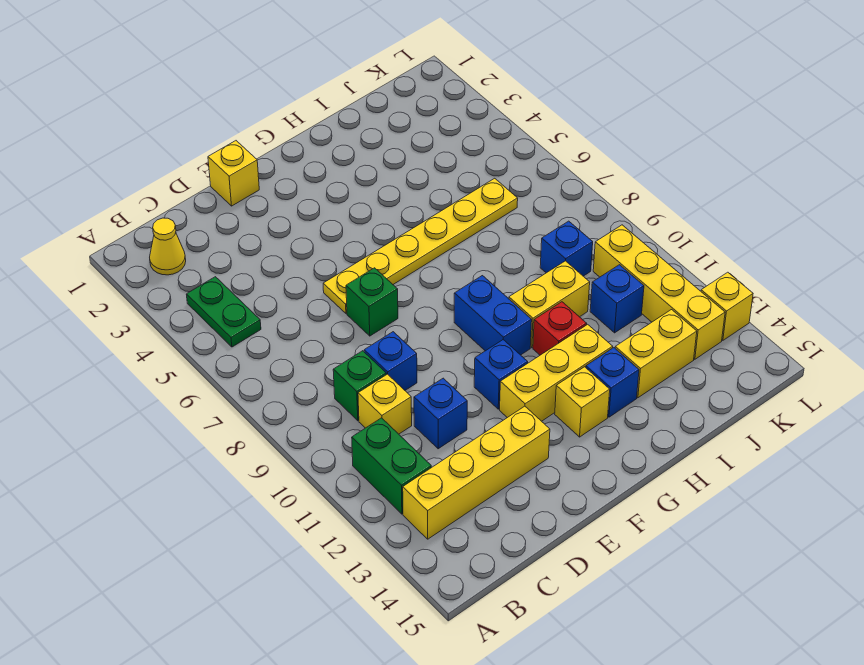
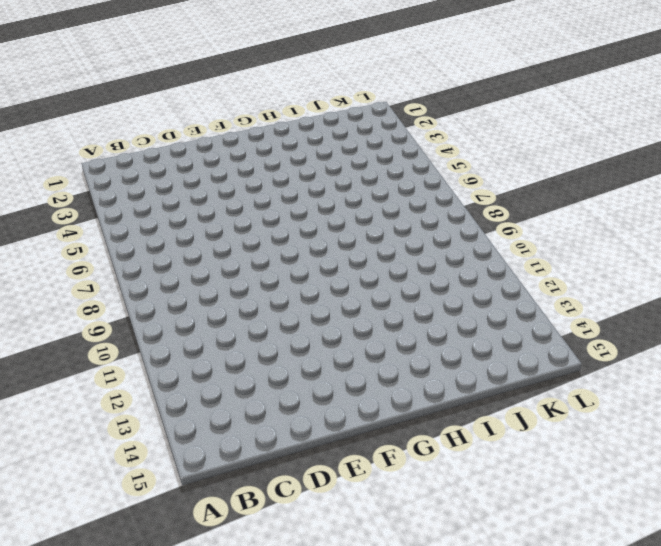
none -> yellow cone B2 level 1
none -> green plate B4:B5 level 1
none -> green brick B11:B12 level 1

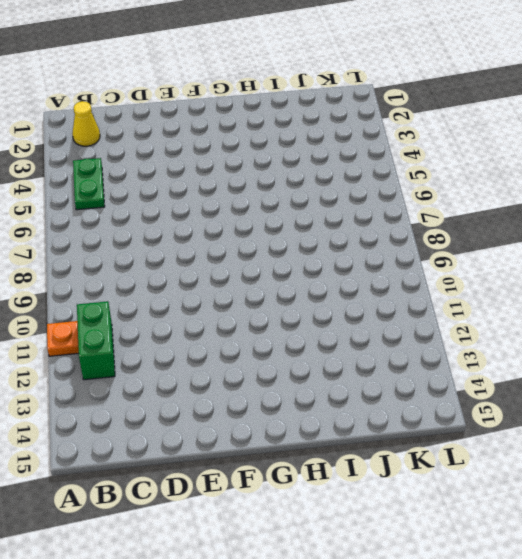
orange plate A11 level 1 -> none
none -> yellow brick B13:E13 level 1
none -> green brick C9 level 1
none -> yellow brick C10 level 1

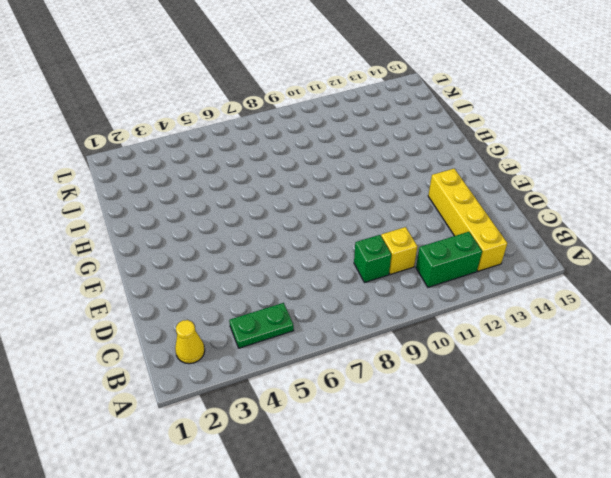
none -> blue brick D9 level 1
none -> blue brick D11 level 1
none -> yellow brick E1 level 1

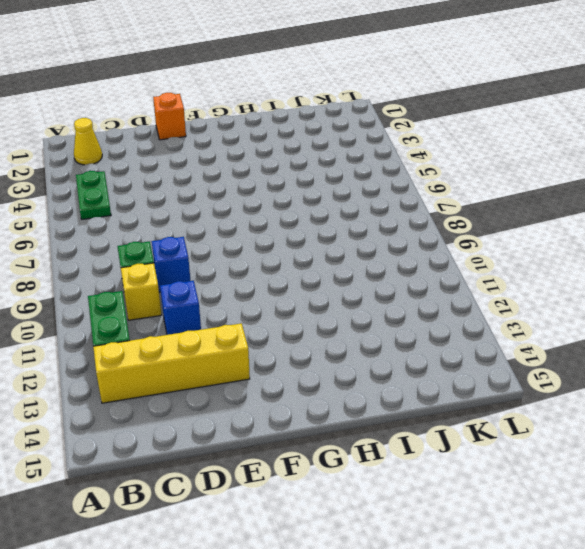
orange brick E1 level 1 -> yellow brick E1 level 1
none -> yellow plate E6:J6 level 1
none -> green brick E7 level 1
none -> blue brick F11 level 1

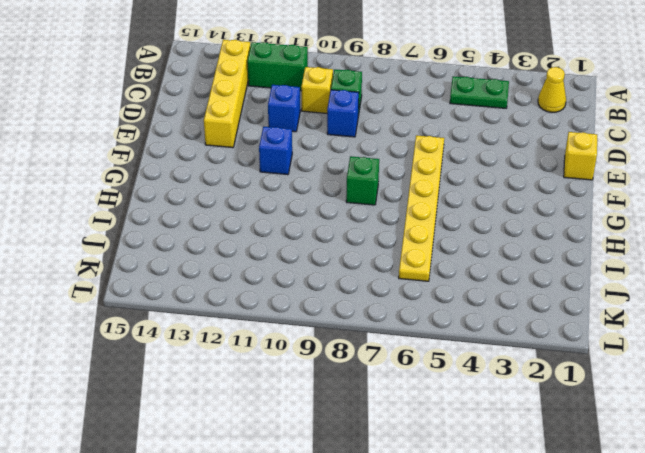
green brick G8 level 1 -> green brick E7 level 1
none -> yellow brick F12:H12 level 1
none -> blue brick G9:G10 level 1
none -> yellow brick G13 level 1

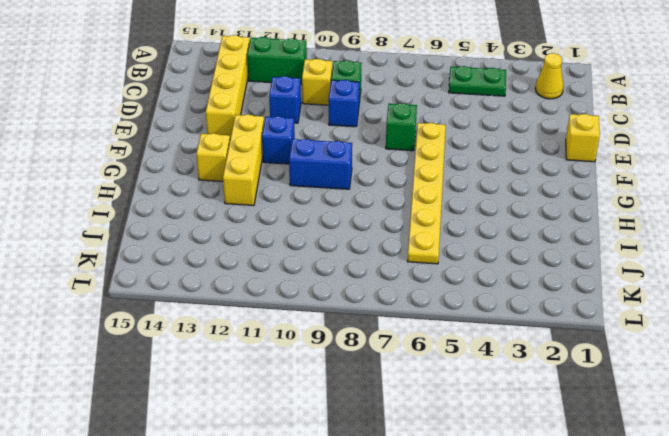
none -> yellow brick H10:I10 level 1
none -> red brick H11 level 1
none -> blue brick H13 level 1

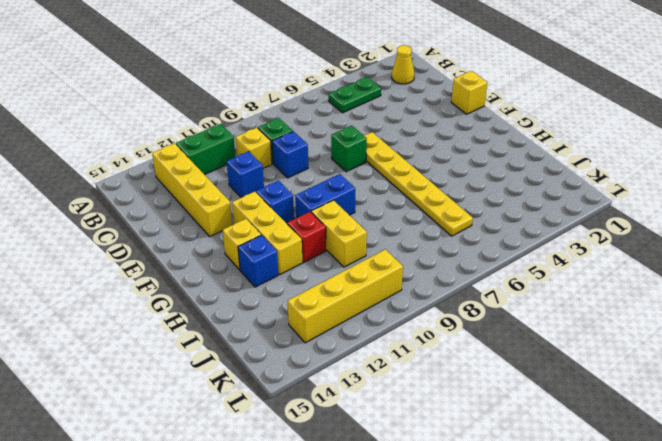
none -> yellow brick I13:J13 level 1
none -> blue brick J9 level 1
none -> blue brick J11 level 1

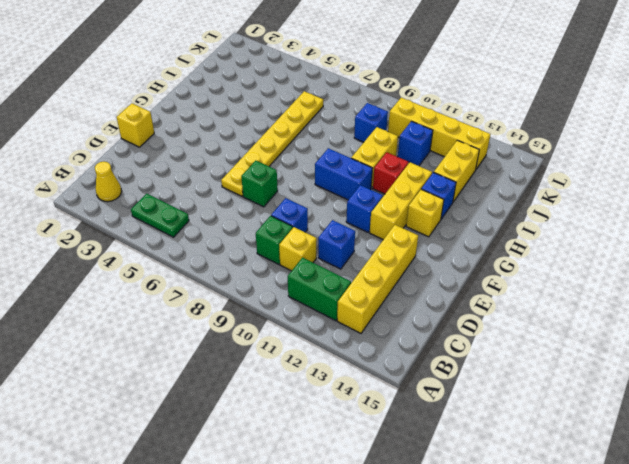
none -> yellow brick L13 level 1

